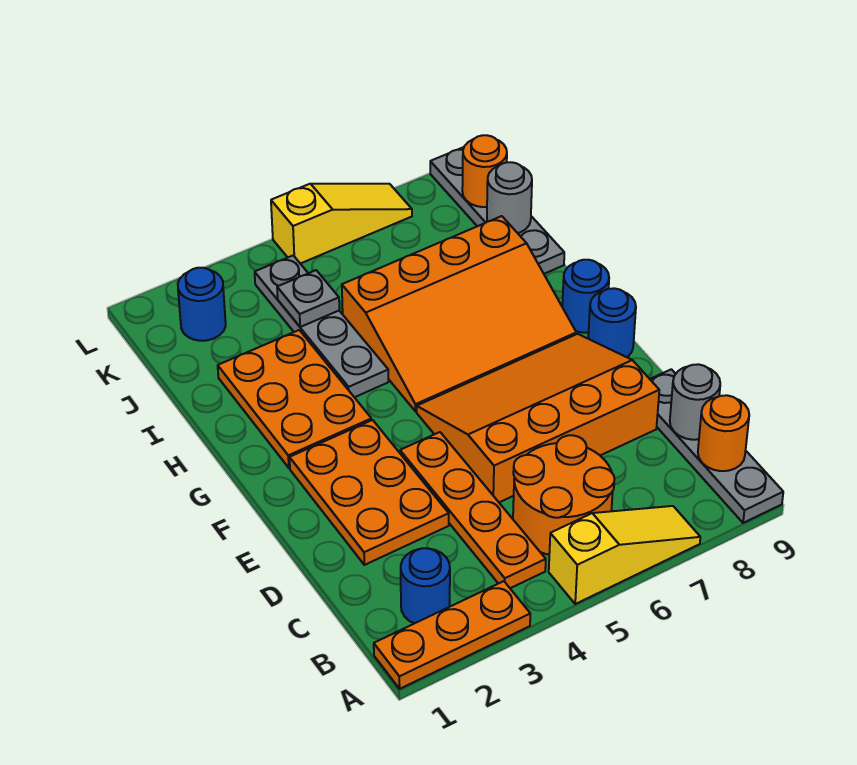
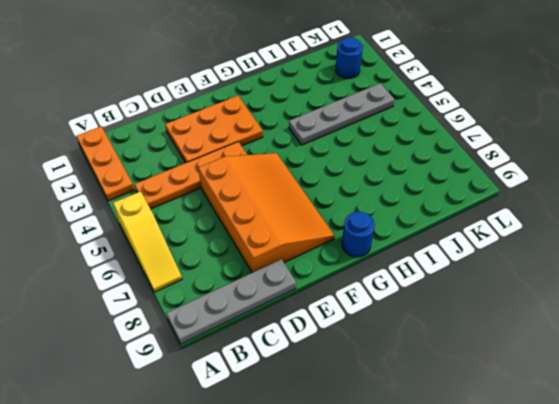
none -> blue round brick B2 level 1
none -> orange round brick B5:C6 level 1
none -> blue round brick F9 level 1

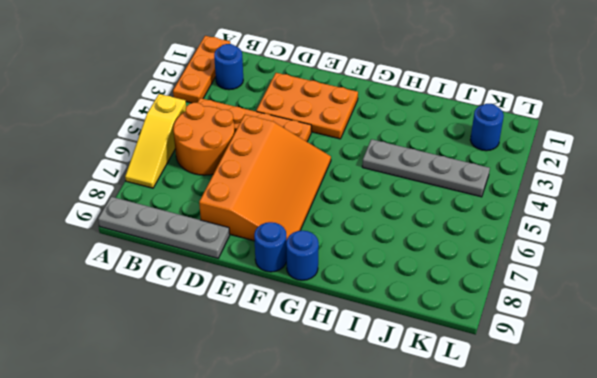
none -> orange plate G2:I3 level 1
none -> orange slope G5:I8 level 1 top I
none -> grey plate I9:L9 level 1

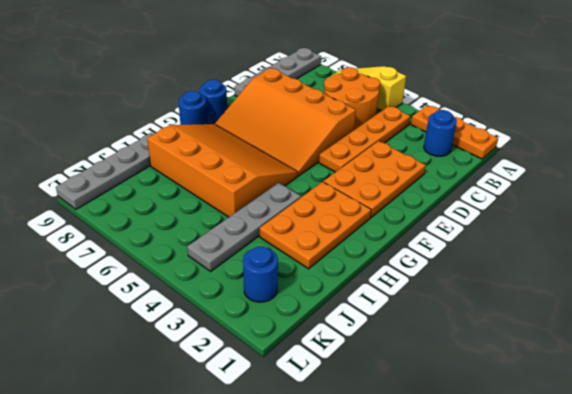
none -> yellow slope L5:L7 level 1 top 5
none -> orange round brick B9 level 2
none -> grey round brick C9 level 2

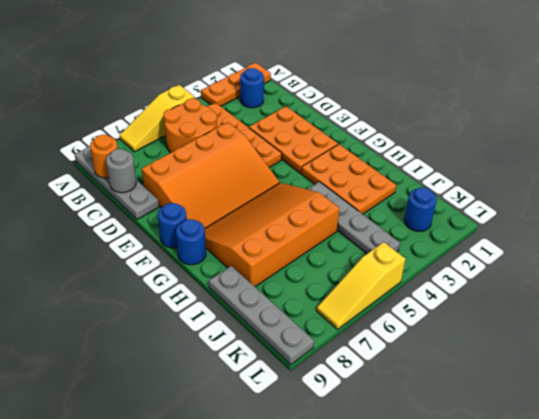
none -> grey plate J4 level 2
none -> grey round brick J9 level 2
none -> orange round brick K9 level 2

